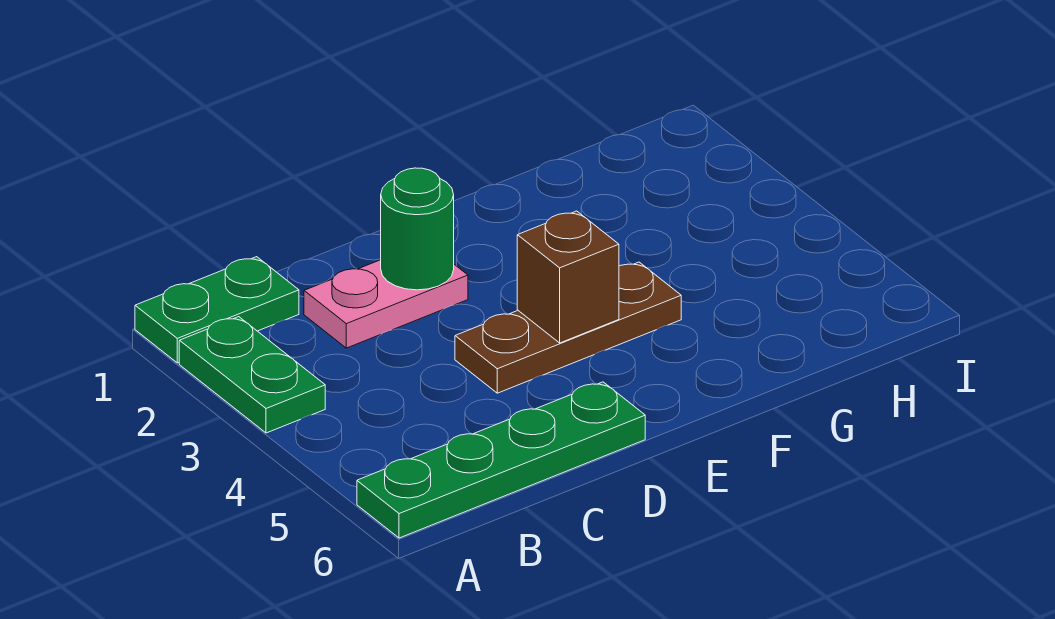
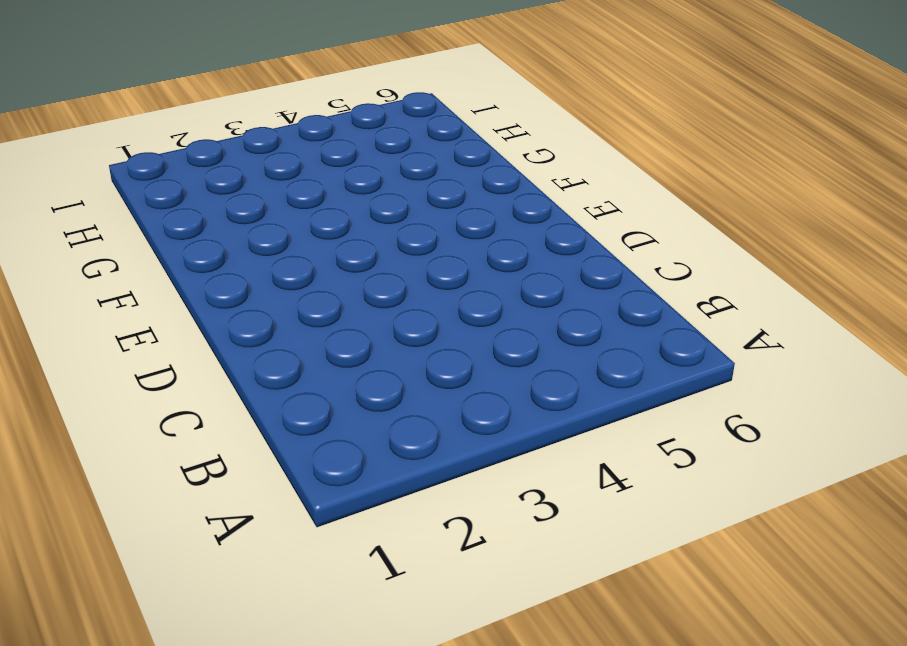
none -> green plate A1:B1 level 1
none -> green plate A2:A3 level 1

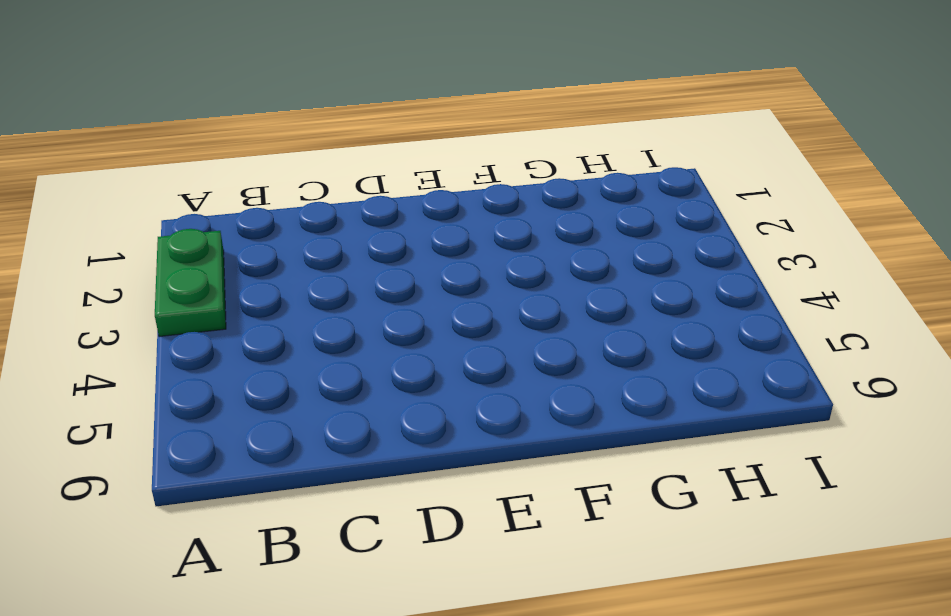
none -> green plate A1:B1 level 1
none -> green plate A6:D6 level 1

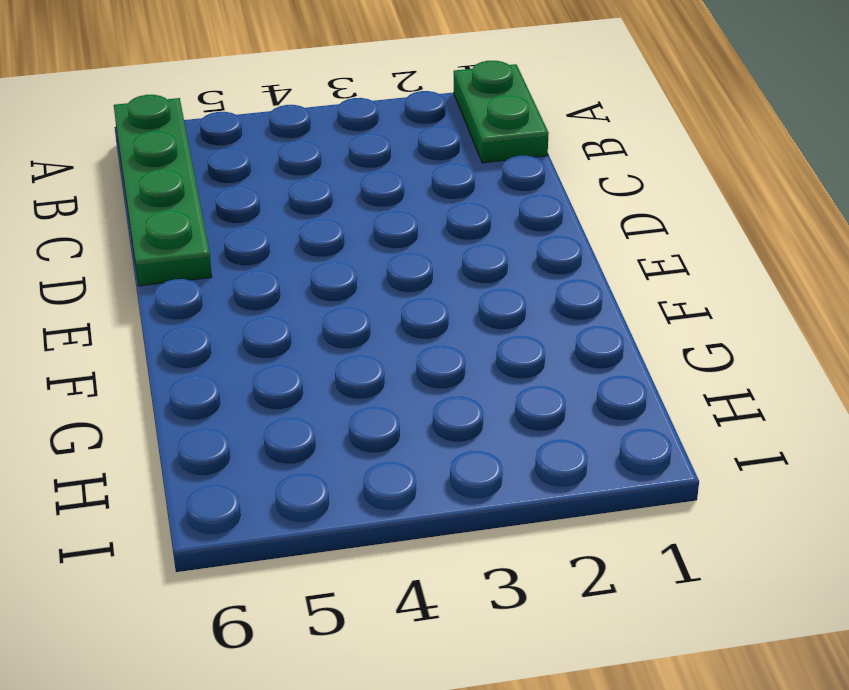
none -> green plate A2:A3 level 1
none -> pink plate C2:D2 level 1

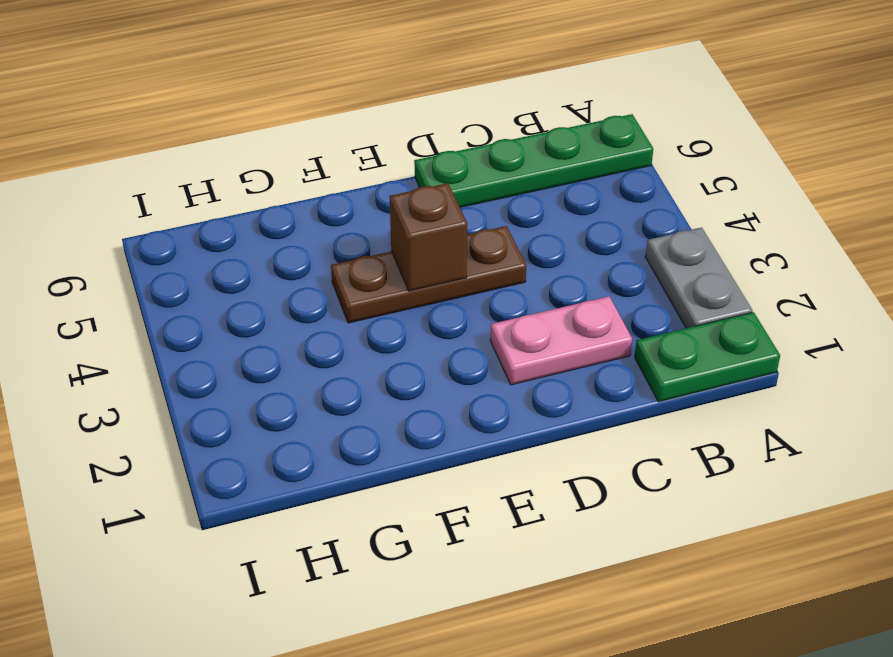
grey plate A2:A3 level 1 -> green plate A2:A3 level 1
none -> green round brick D2 level 2

